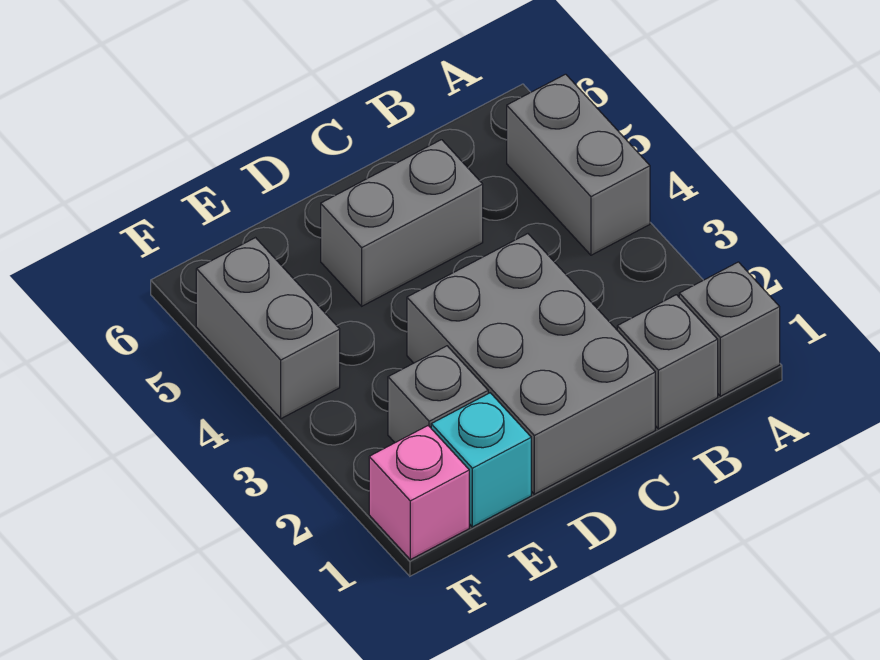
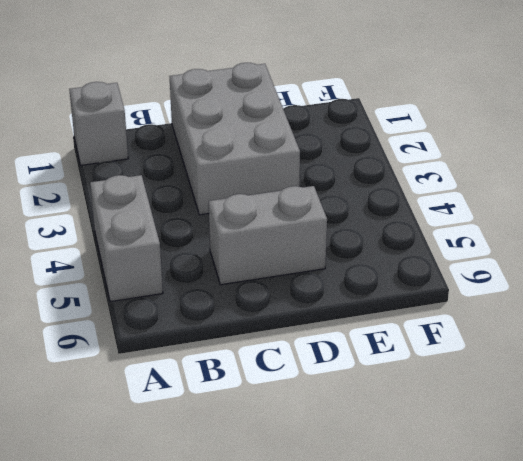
none -> grey brick B1 level 1
none -> cyan brick E1 level 1

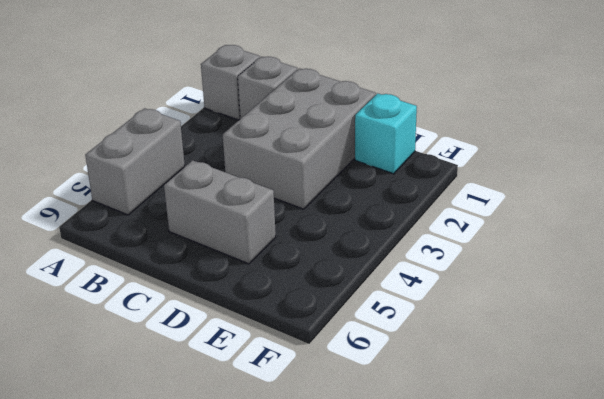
none -> grey brick E2 level 1
none -> pink brick F1 level 1

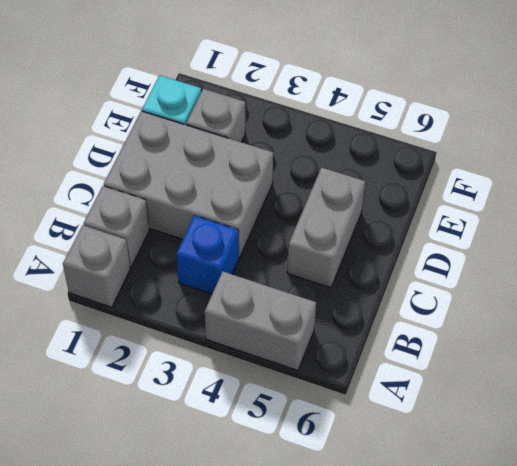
blue brick B3 level 1 -> none
none -> pink brick F1 level 1
none -> grey brick F4:F5 level 1

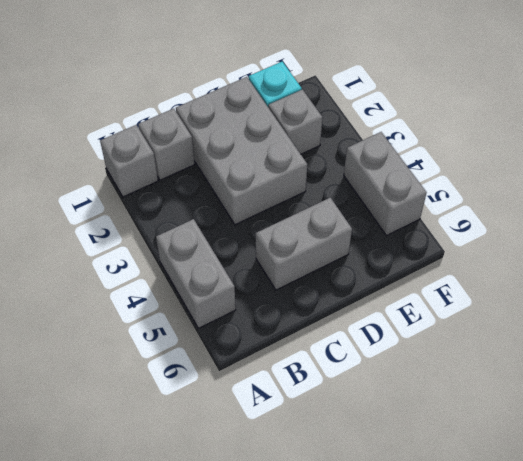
none -> pink brick F1 level 1

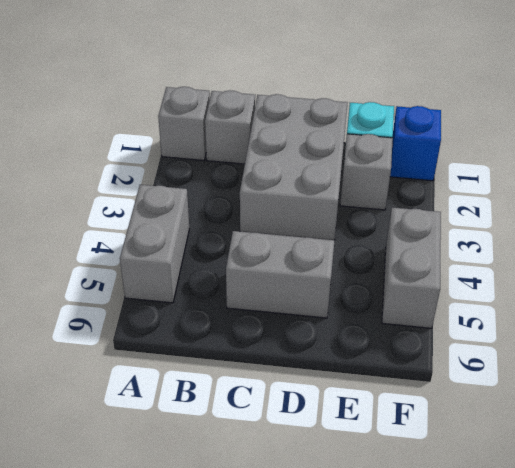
blue brick F1 level 1 -> pink brick F1 level 1

